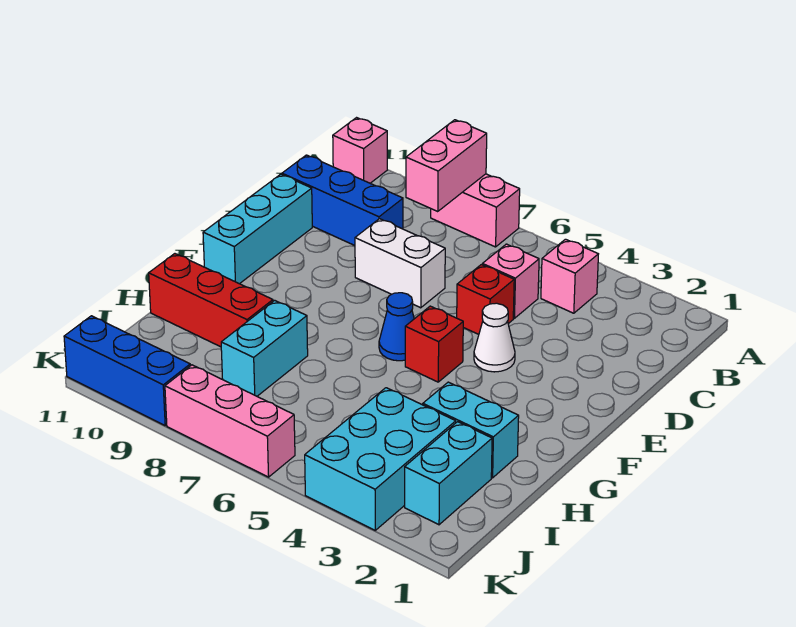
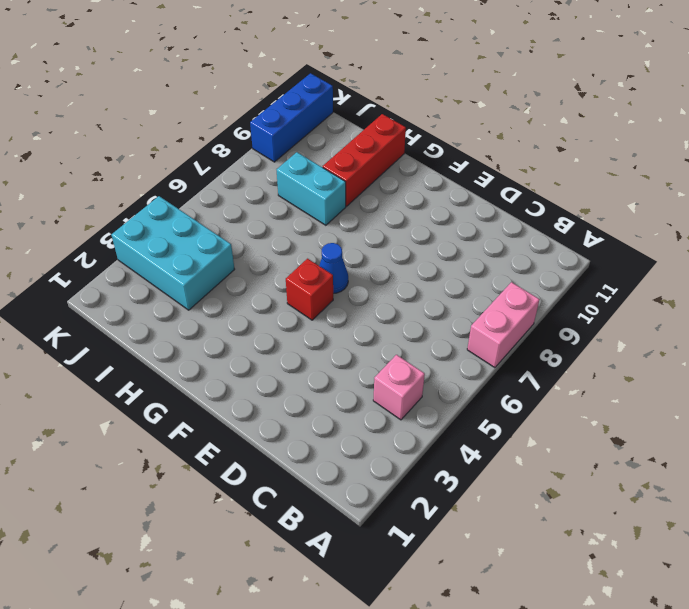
none -> pink brick A11 level 1
none -> pink brick C5 level 1
none -> blue brick C9:C11 level 1

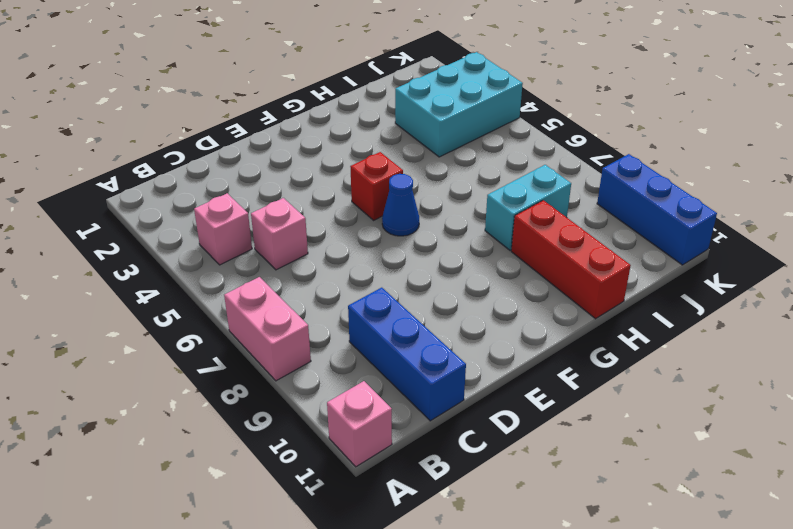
none -> red brick D5 level 1
none -> white brick D7:D8 level 1
none -> cyan brick D11:F11 level 1

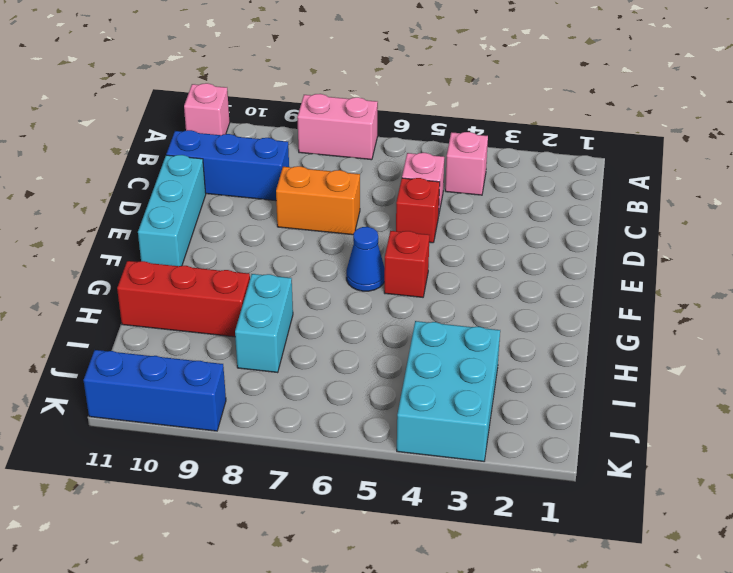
orange brick D7:D8 level 1 -> white brick D7:D8 level 1
none -> white cone E4 level 1
none -> cyan brick H2:H3 level 1
none -> cyan brick I2:J2 level 1

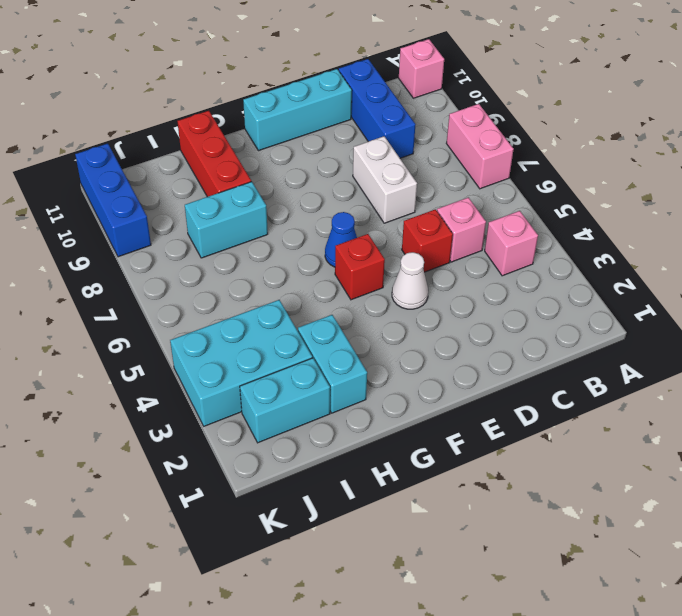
none -> pink brick K6:K8 level 1
none -> pink brick A8:B8 level 2

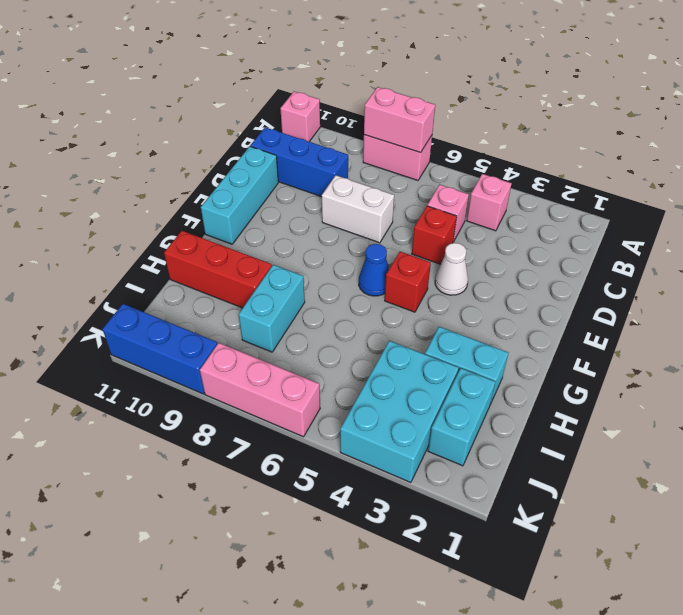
pink brick A7:A8 level 2 -> pink brick A8:B8 level 2

